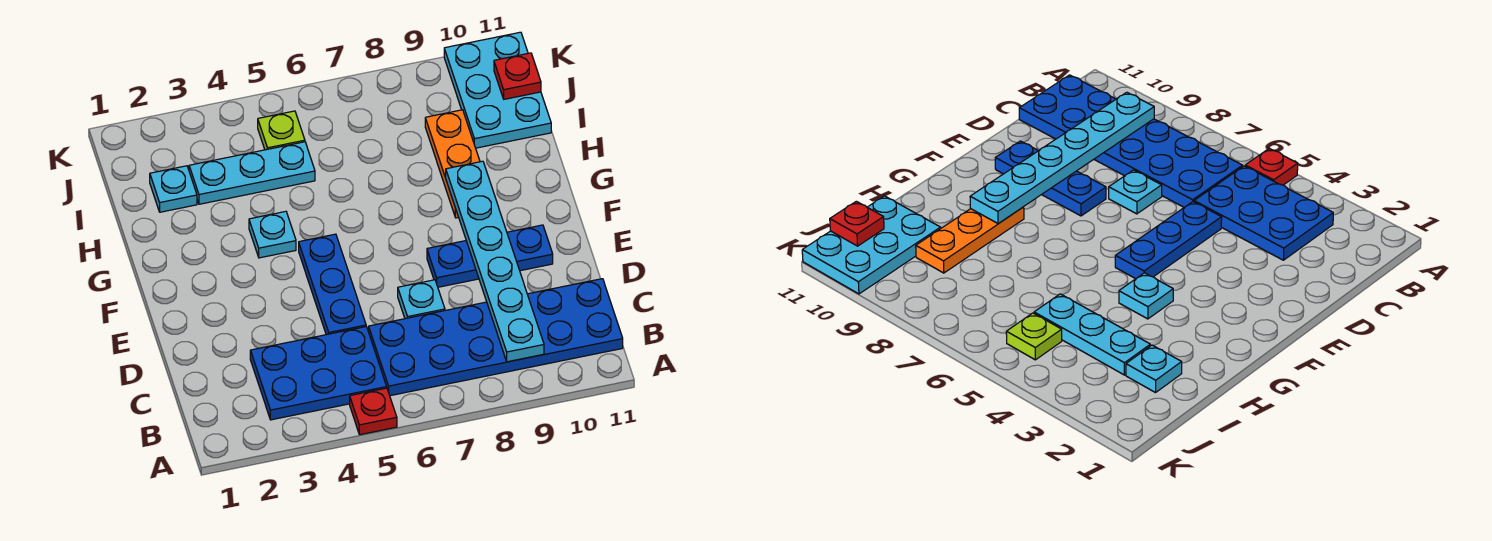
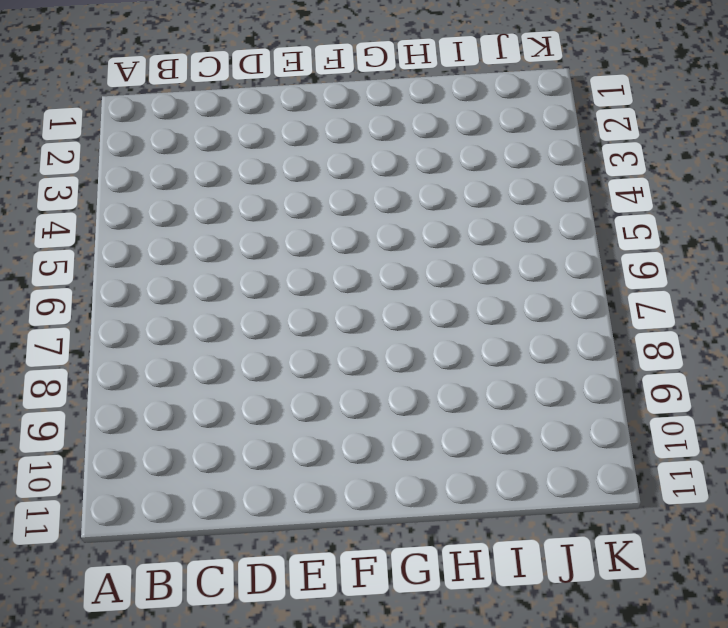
none -> red plate A5 level 1
none -> blue plate B3:C5 level 1
none -> blue plate B6:C11 level 1

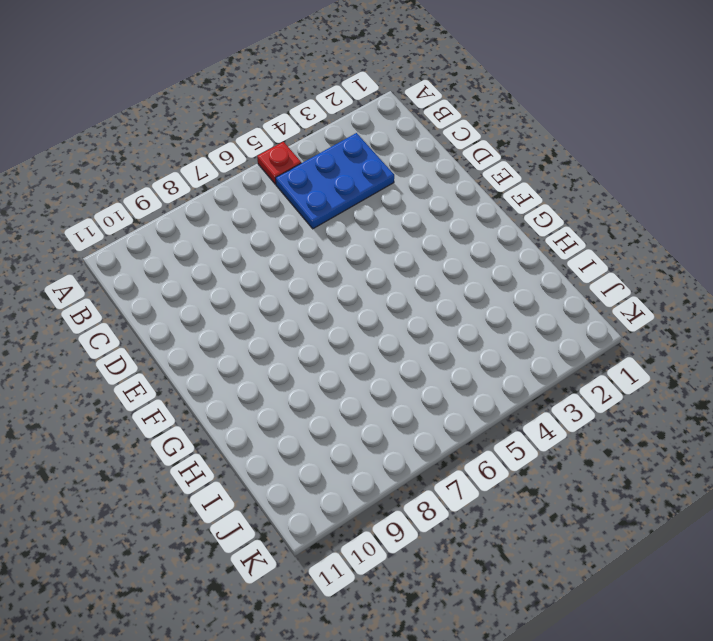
none -> blue plate B6:C11 level 1
none -> blue plate D5:F5 level 1
none -> cyan plate D7 level 1

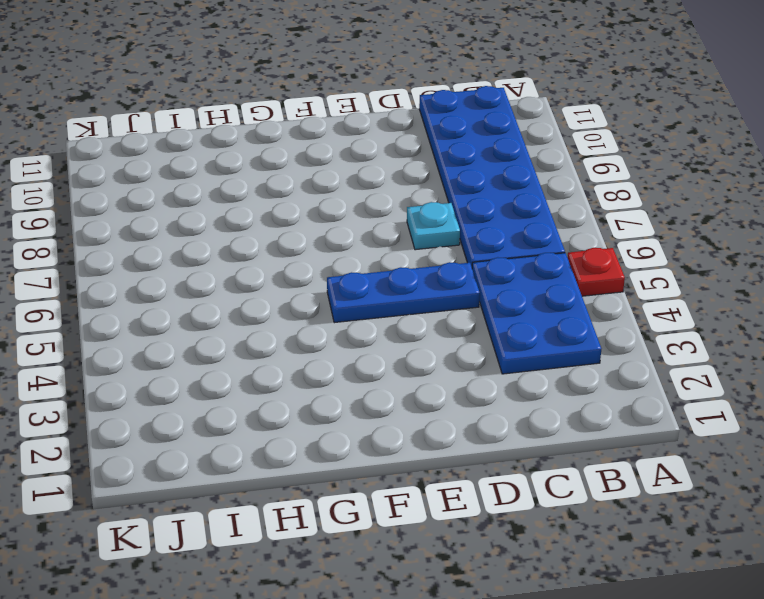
none -> blue plate E8:E10 level 1
none -> cyan plate G4 level 1
none -> orange plate G9:I9 level 1

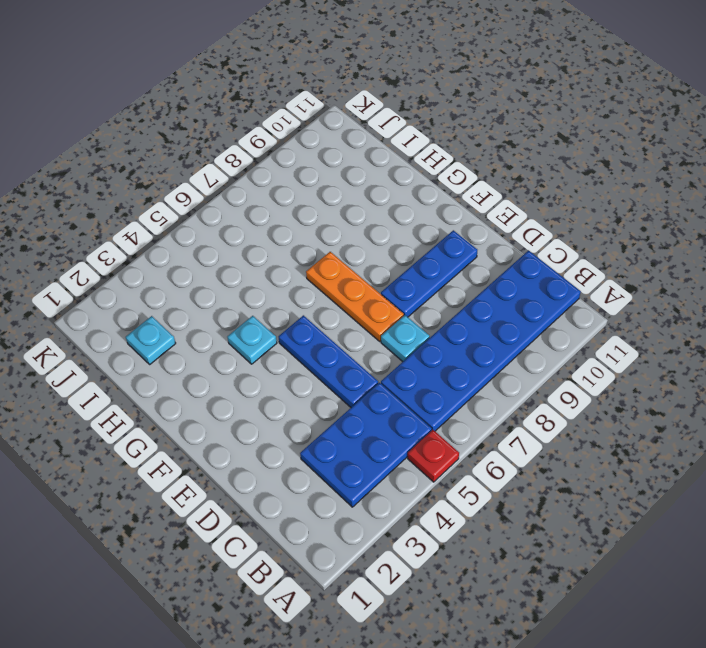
orange plate E7:G7 level 1 -> orange plate G9:I9 level 1
none -> cyan plate I3:I5 level 1
none -> cyan plate I10:K11 level 1
none -> lime plate J5 level 1

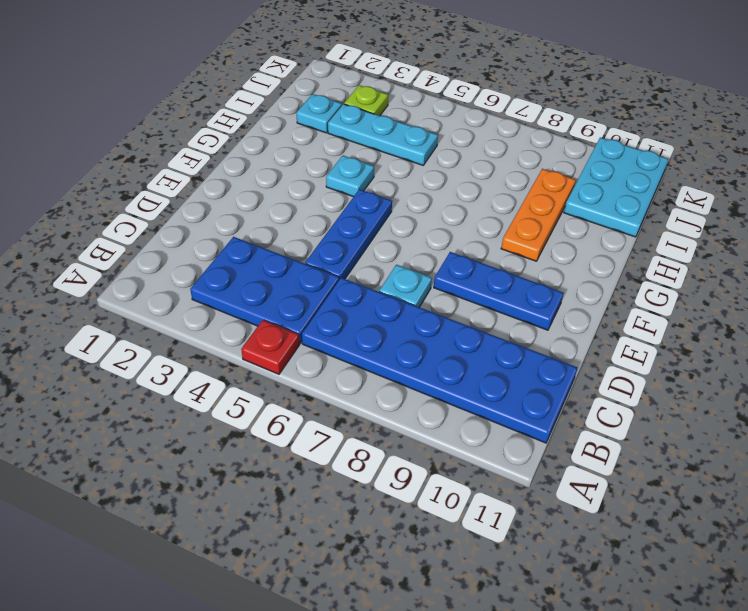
lime plate J3 level 1 -> lime plate J5 level 1
none -> cyan plate B9:G9 level 2
none -> red plate J11 level 2

